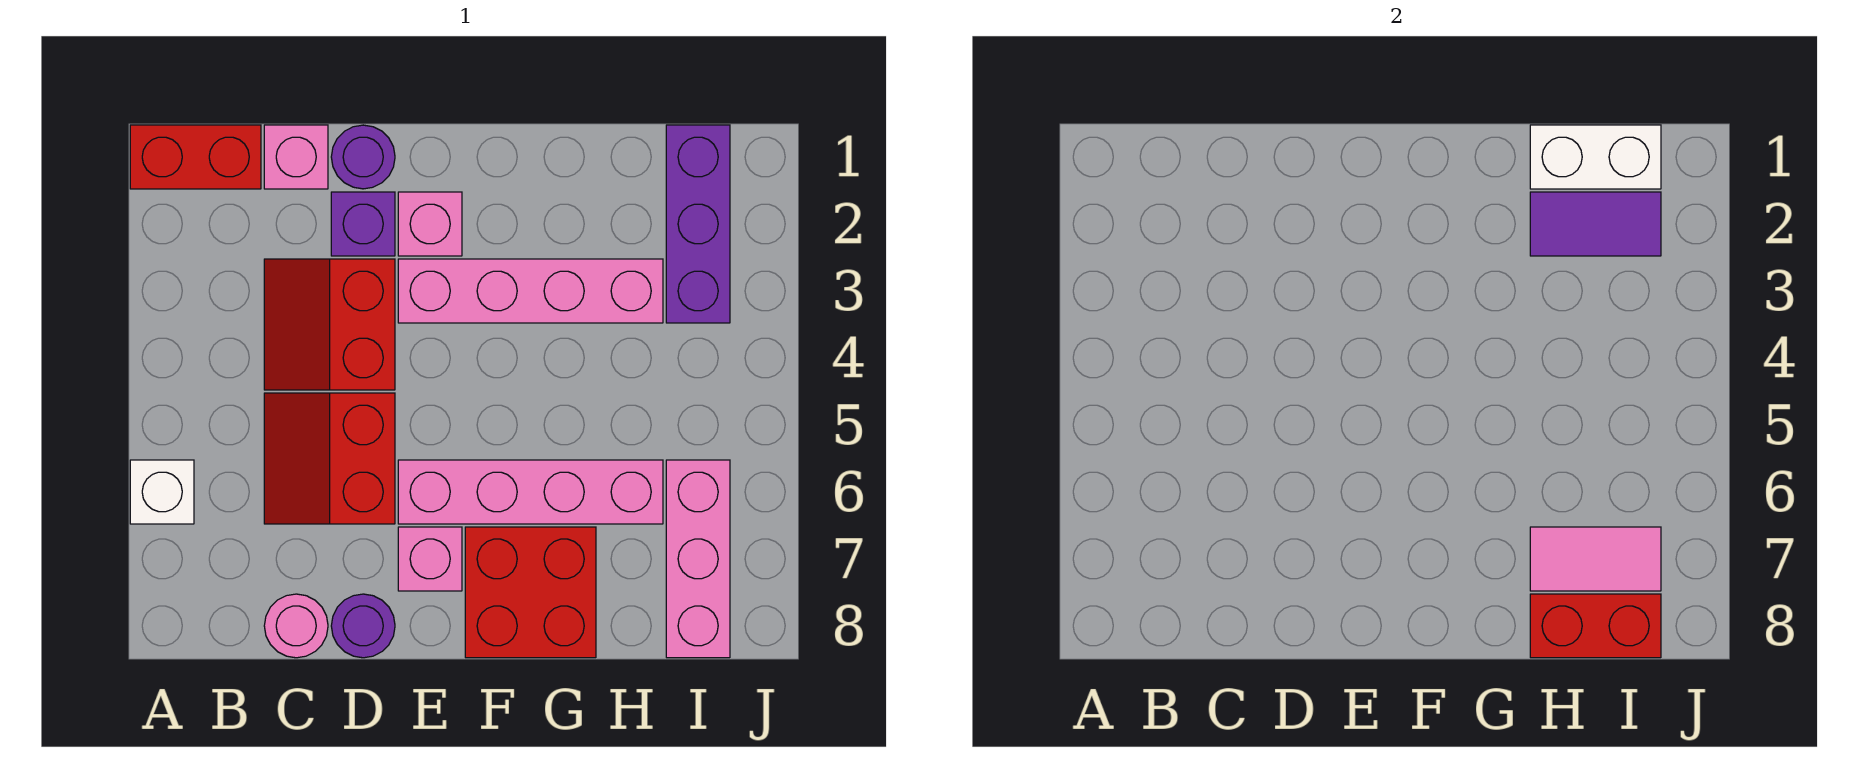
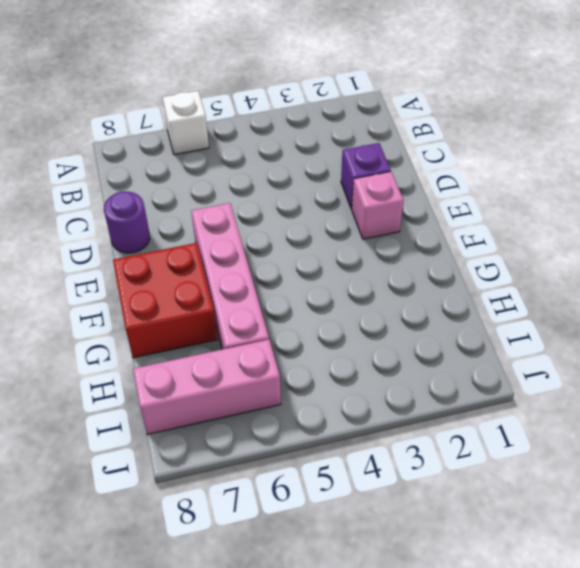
none -> red brick A1:B1 level 1
none -> pink brick C1 level 1
none -> red slope C3:D4 level 1 top D

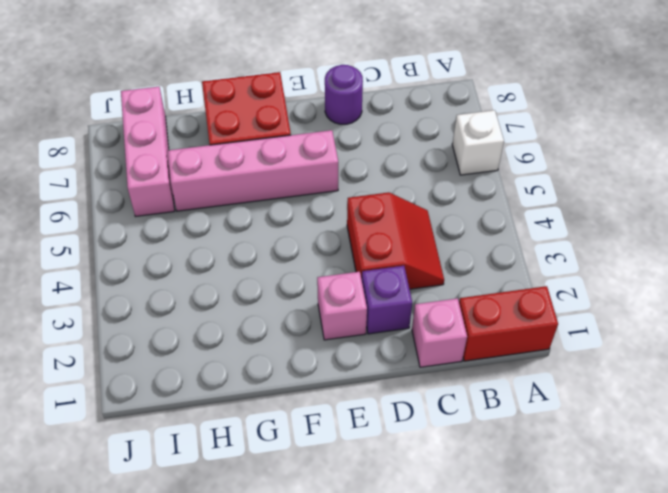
none -> red slope C5:D6 level 1 top D
none -> pink round brick C8 level 1
none -> purple round brick D1 level 1

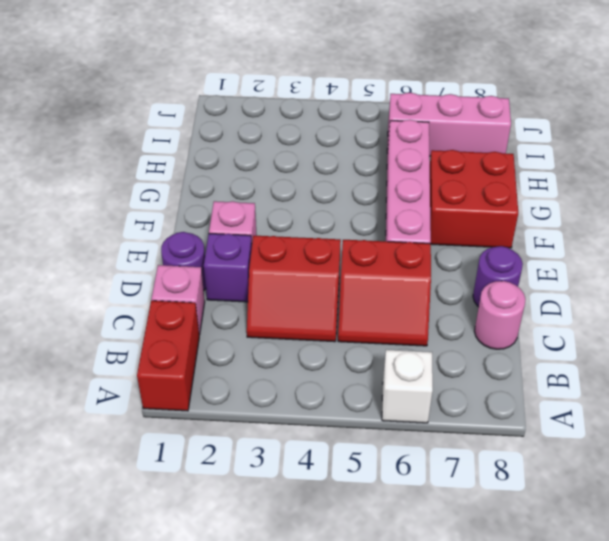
none -> pink brick E3:H3 level 1
none -> pink brick E7 level 1
none -> purple brick I1:I3 level 1

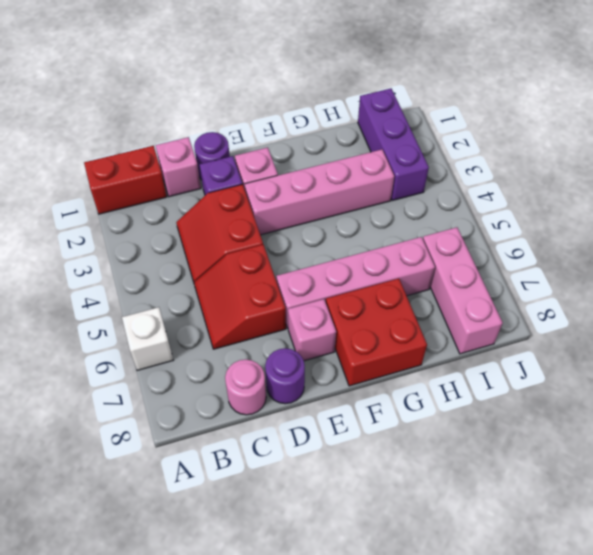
none -> white brick H1:I1 level 2
none -> purple tile H2:I2 level 2
none -> pink tile H7:I7 level 2

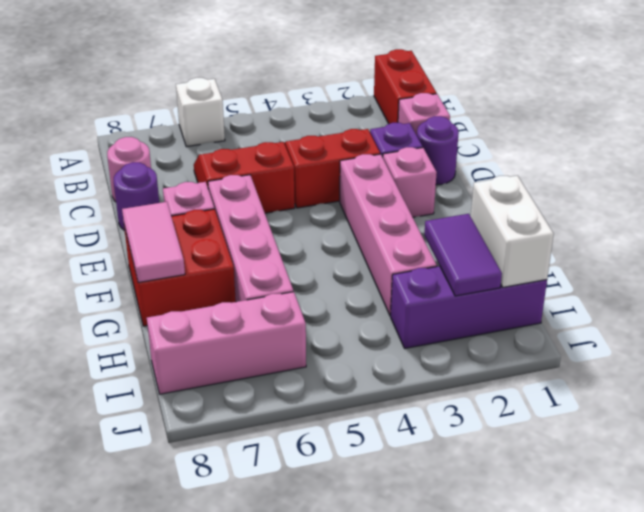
pink tile F8:G8 level 2 -> pink tile H7:I7 level 2
none -> red brick H8:I8 level 2

